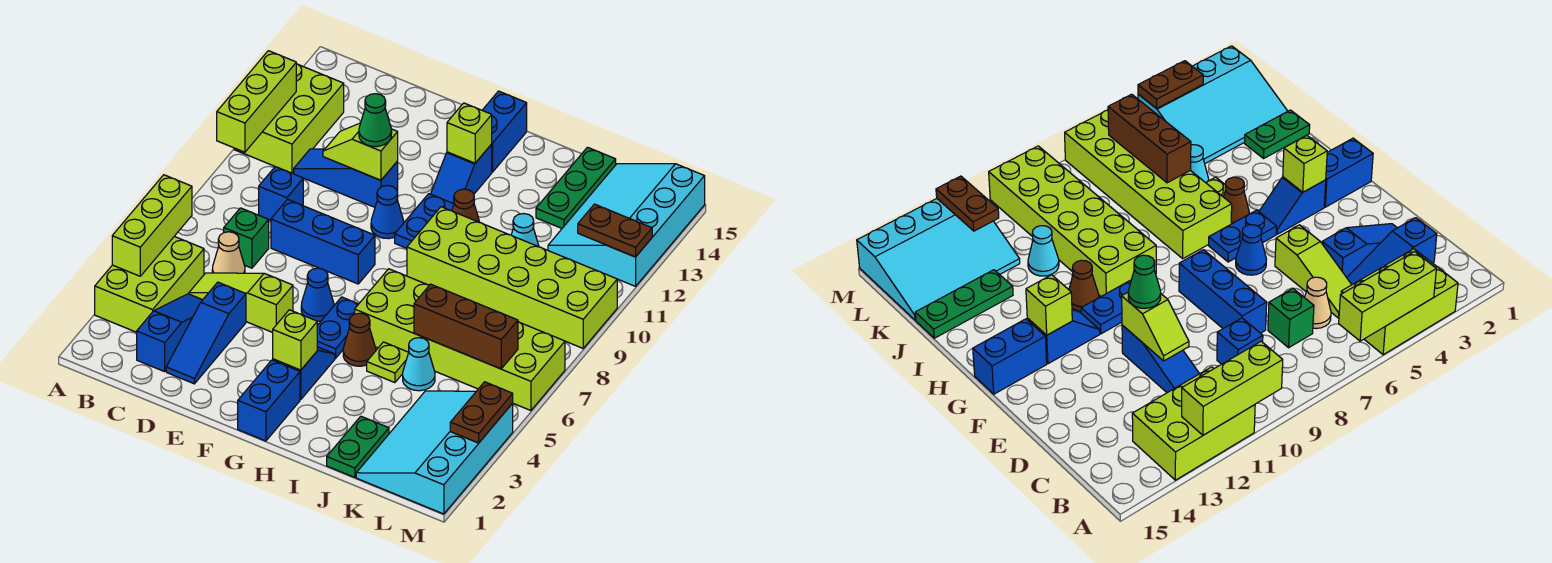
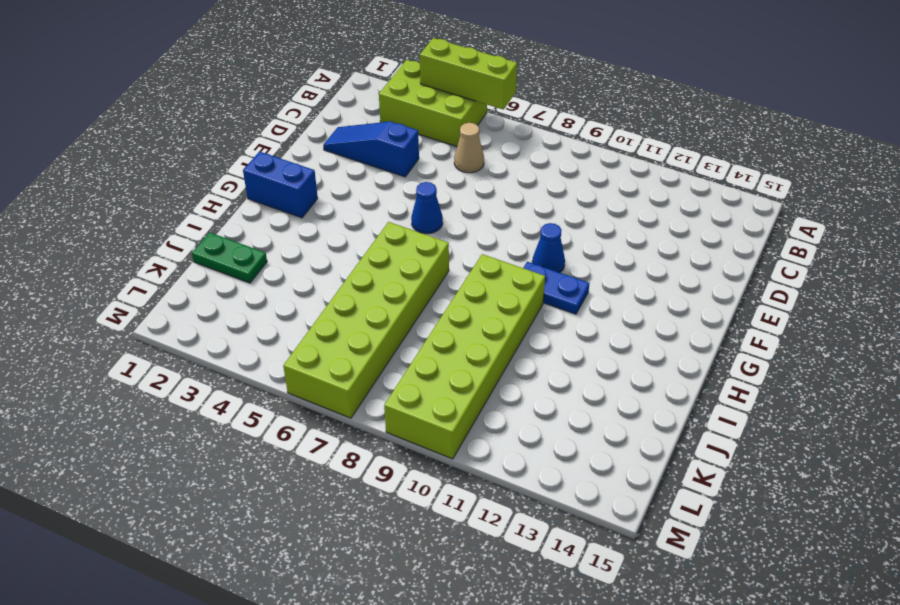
none -> lime brick A11:B13 level 1
none -> blue slope C2:C4 level 1 top 2
none -> lime slope C5:E5 level 1 top E
none -> green brick C7 level 1

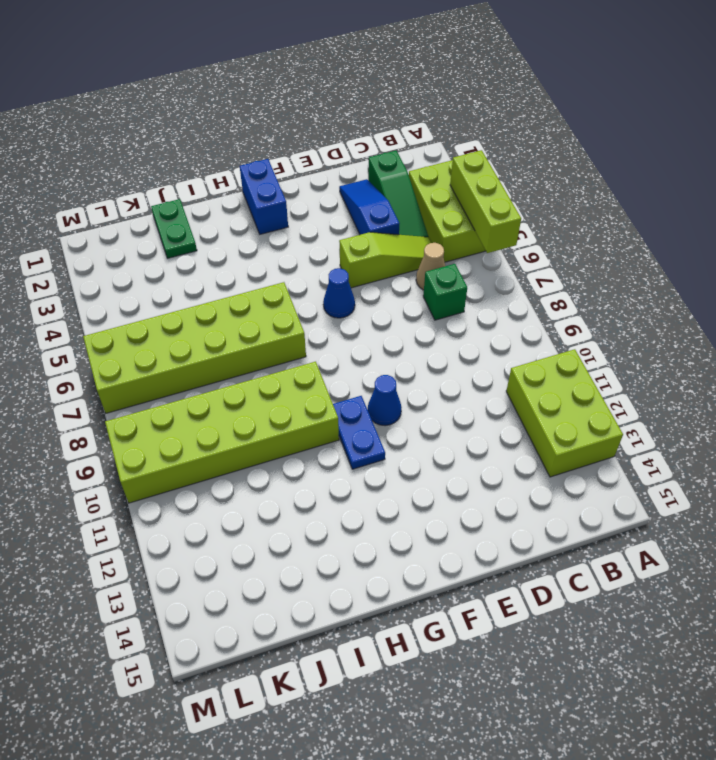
green slope C2:C4 level 1 top 2 -> blue slope C2:C4 level 1 top 2
none -> blue brick C9 level 1
none -> blue slope C11:E11 level 1 top E
none -> blue brick D8:F8 level 1
none -> blue slope G3:G4 level 1 top 3

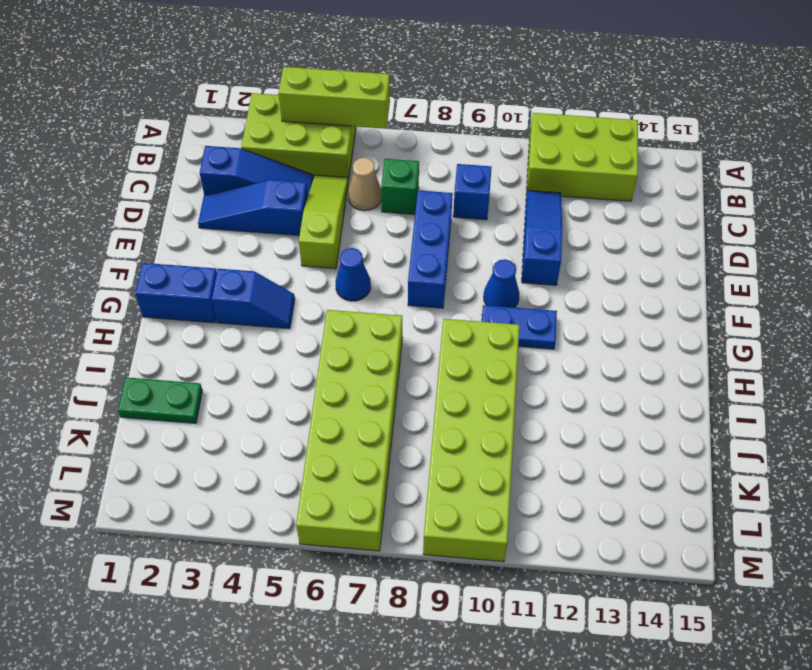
none -> blue plate G5:G6 level 1
none -> blue slope G12:G13 level 1 top 13
none -> blue brick G14:G15 level 1
none -> brown cone H5 level 1

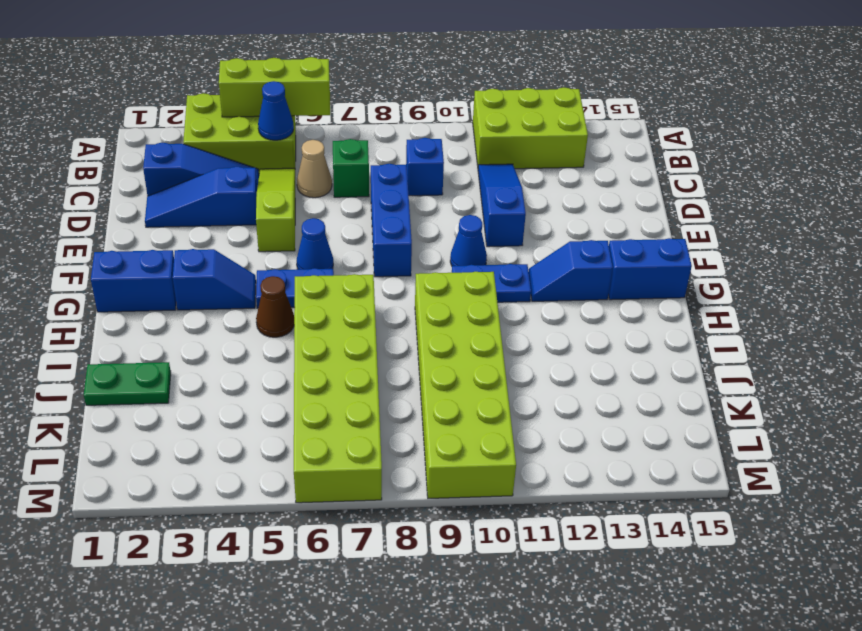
blue cone B5 level 2 -> none
none -> brown cone H11 level 1
none -> lime plate I5 level 1
none -> cyan cone J5 level 1
none -> cyan cone J11 level 1

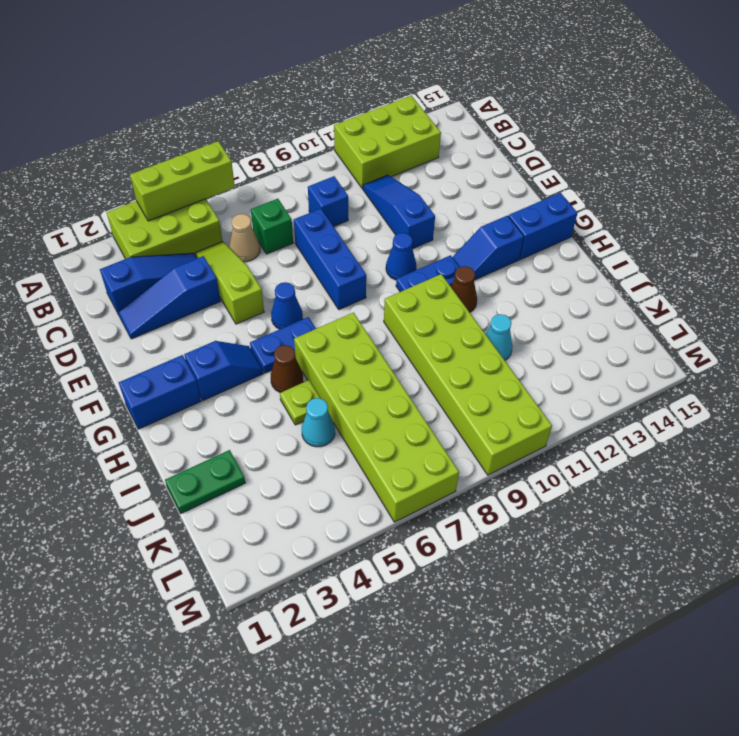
none -> green plate J13:J15 level 1
none -> cyan slope K1:M4 level 1 top M
none -> cyan slope K12:M15 level 1 top M
none -> lime brick A10:A12 level 2

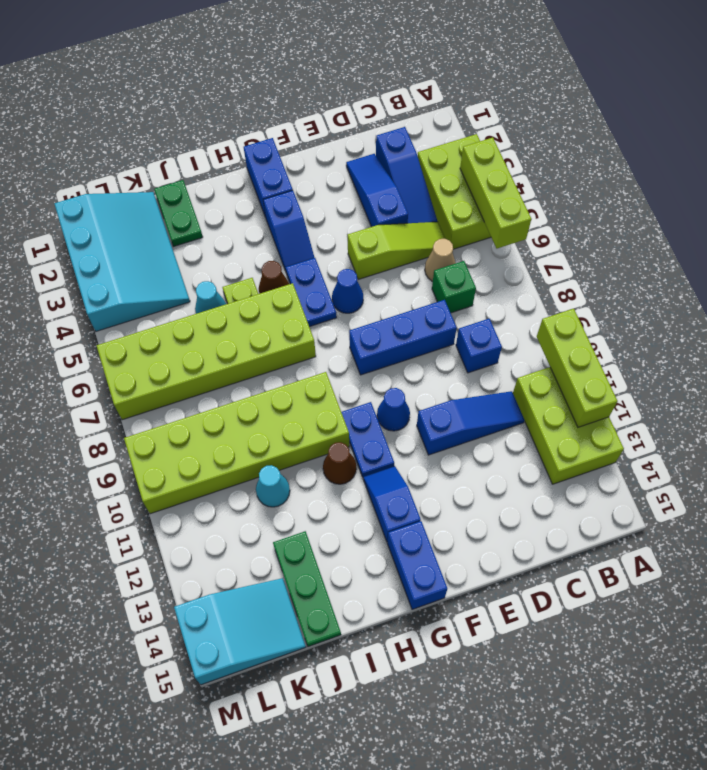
cyan slope K14:M15 level 1 top M -> cyan slope K12:M15 level 1 top M
none -> lime slope D11:E11 level 2 top E
none -> lime brick G3 level 2
none -> lime brick G13 level 2
none -> brown brick J6:L6 level 2

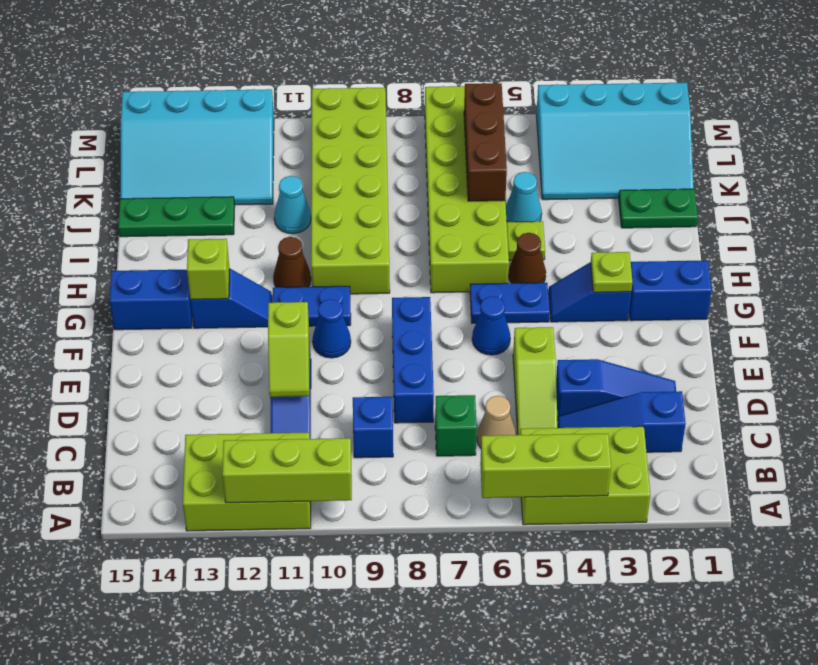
lime plate G3 level 2 -> lime brick G3 level 2
none -> brown plate L12:M12 level 2
none -> brown plate M3:M4 level 2
none -> green cone E11 level 3

